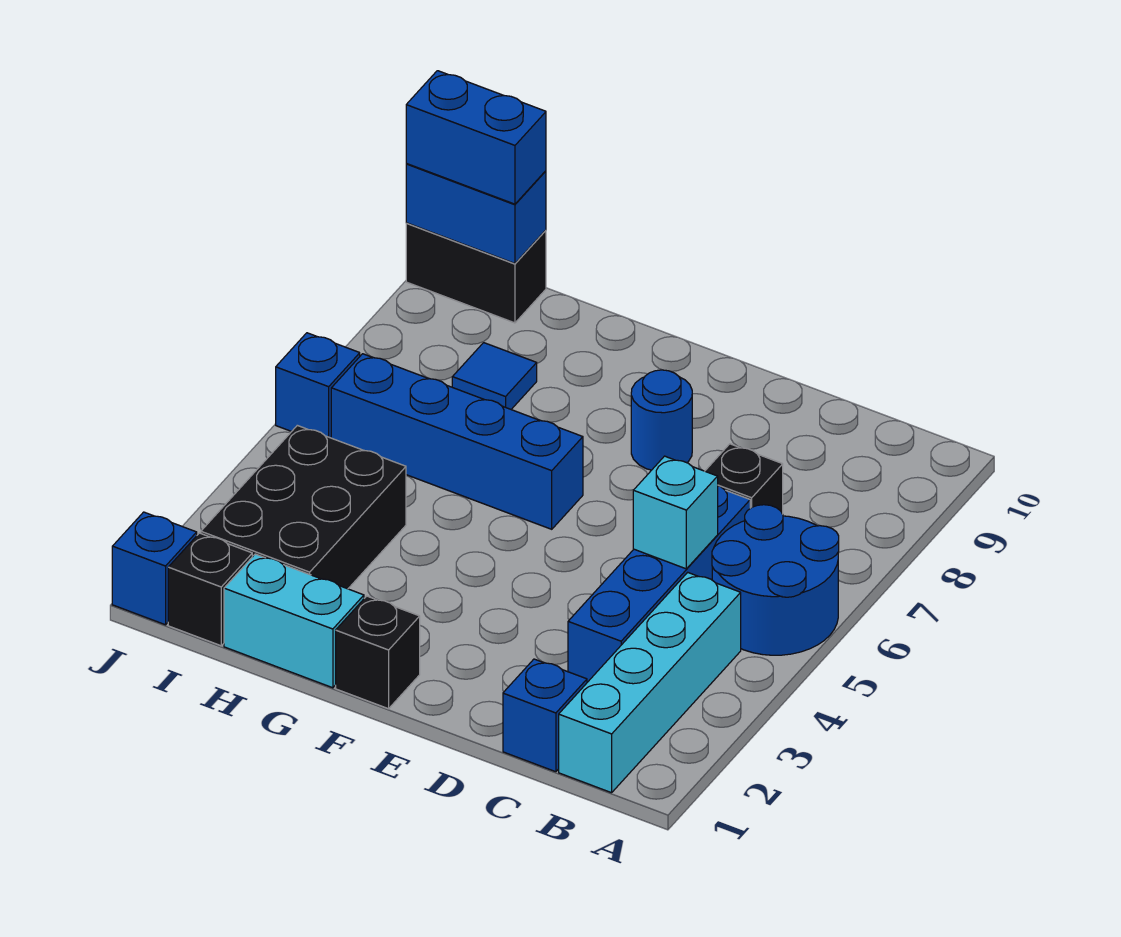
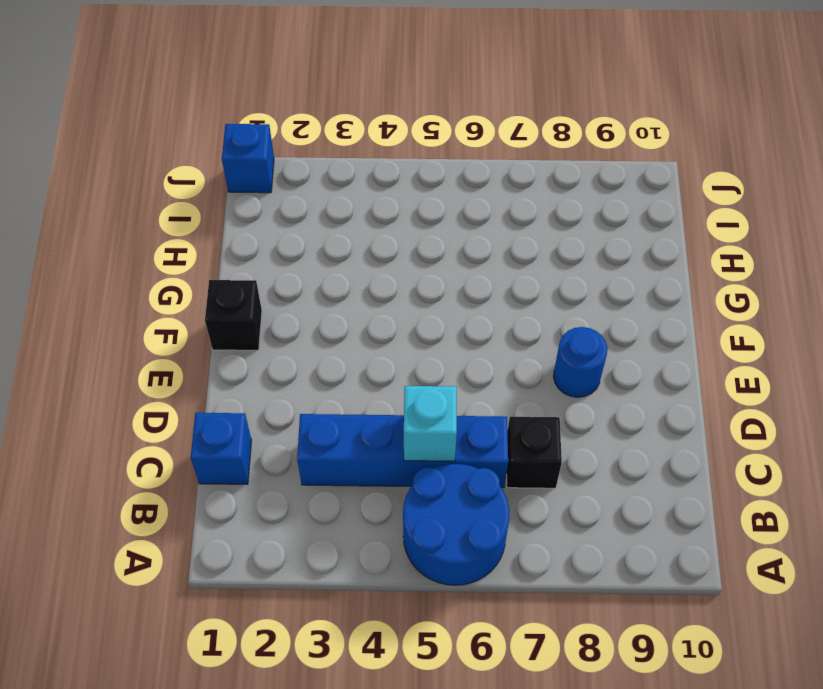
none -> cyan brick B1:B4 level 1
none -> blue brick F6:I6 level 1
none -> cyan brick G1:H1 level 1

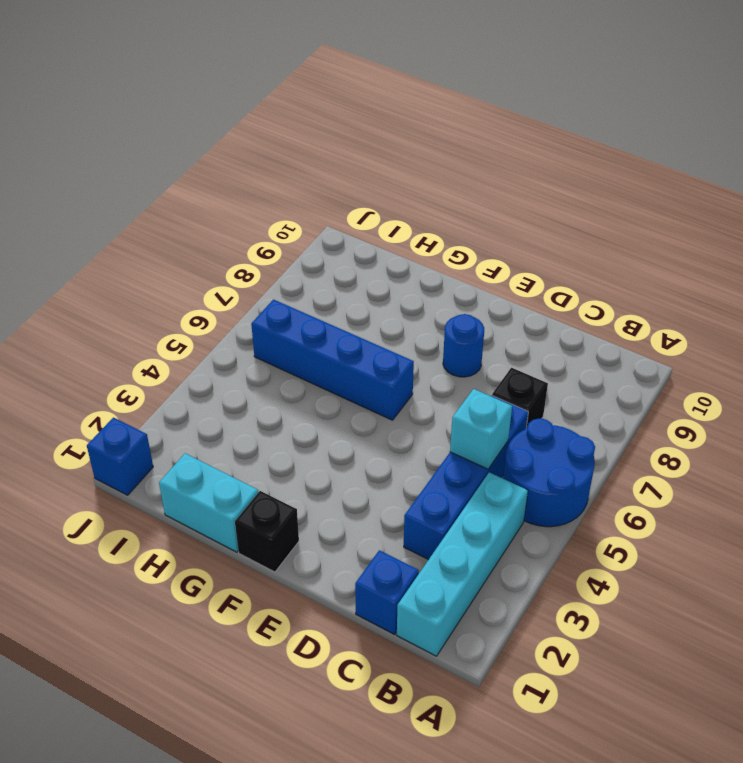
none -> black brick H2:I4 level 1
none -> blue tile H8 level 1
none -> black brick I1 level 1

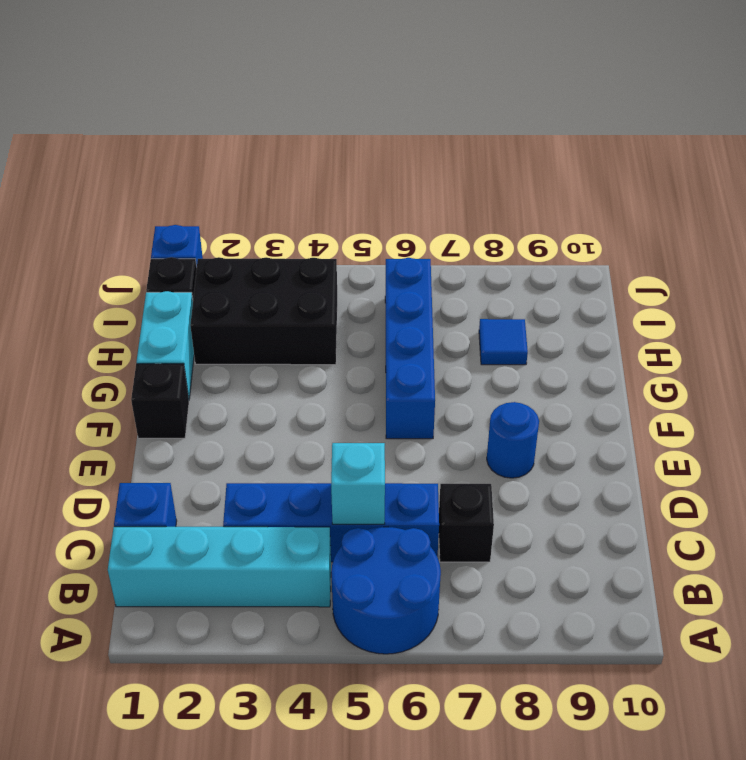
none -> black brick I10:J10 level 1
none -> blue brick J6 level 1
none -> blue brick I10:J10 level 2

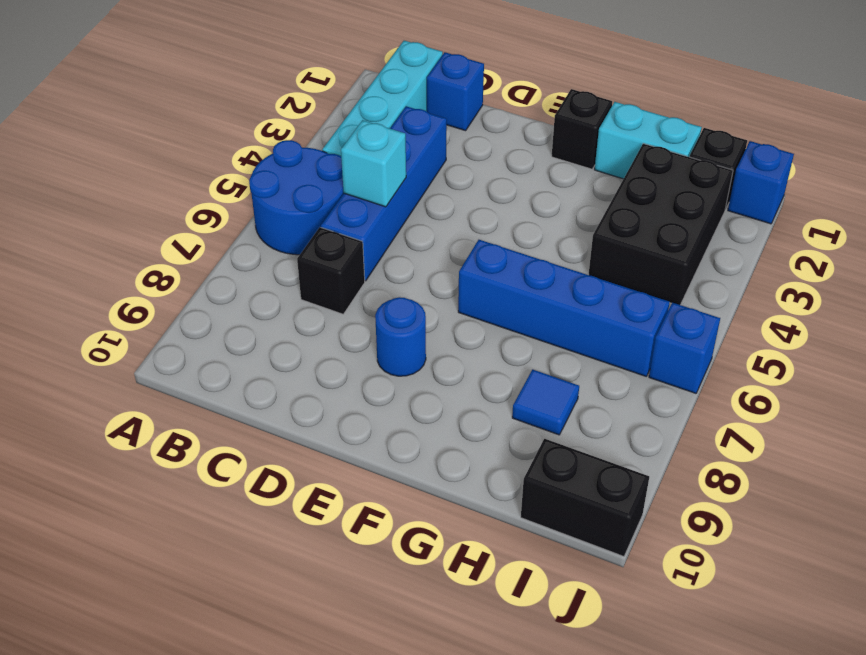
none -> blue brick I10:J10 level 2
none -> blue brick I10:J10 level 3

